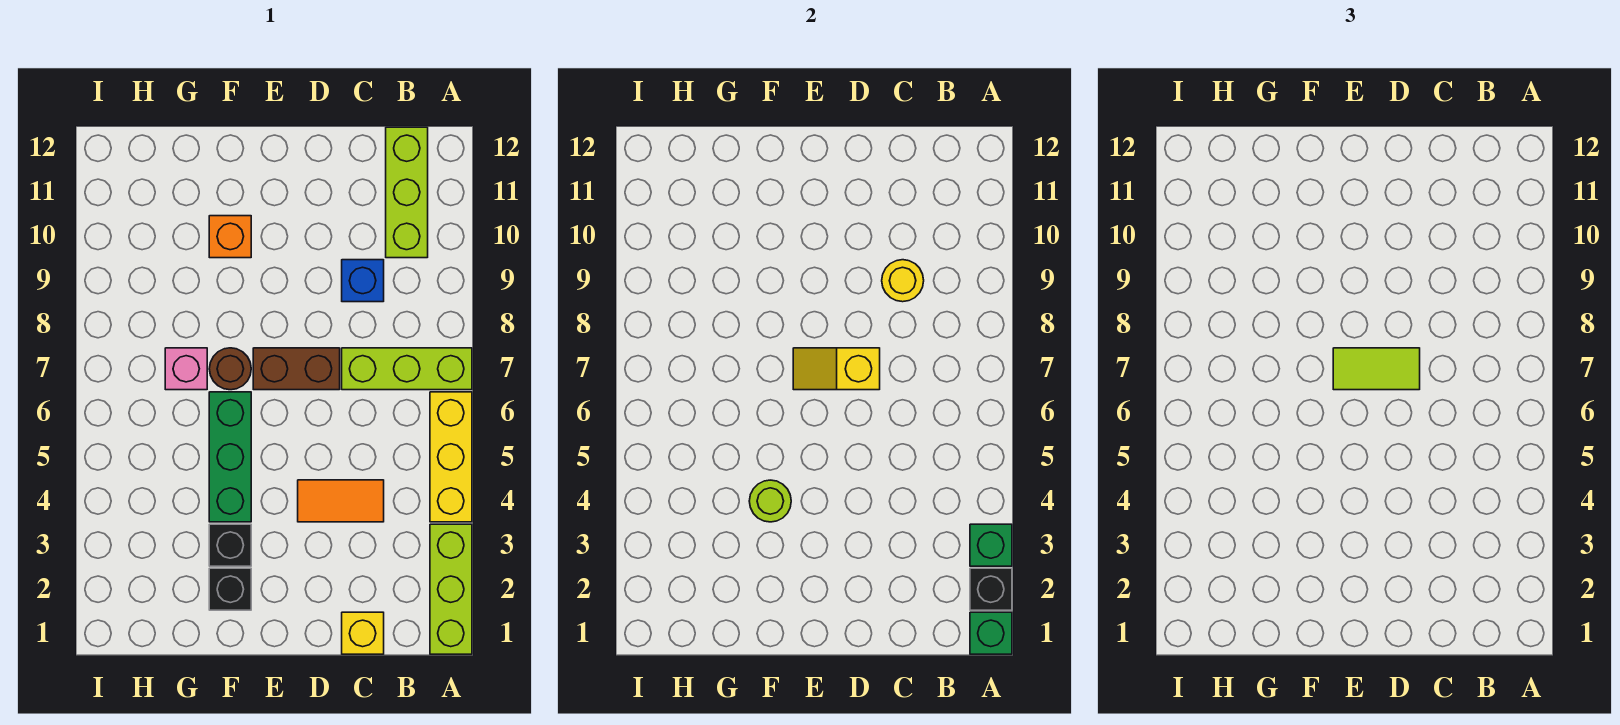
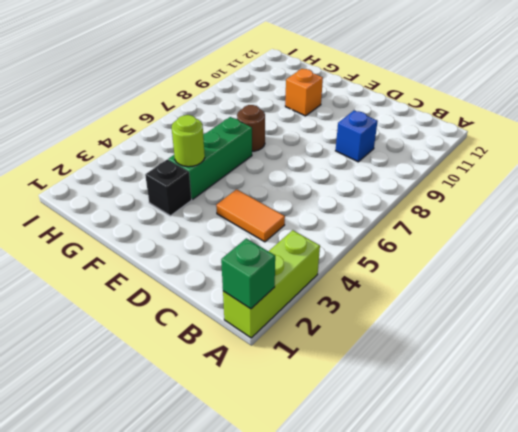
none -> yellow brick A4:A6 level 1
none -> lime brick A7:C7 level 1
none -> lime brick B10:B12 level 1

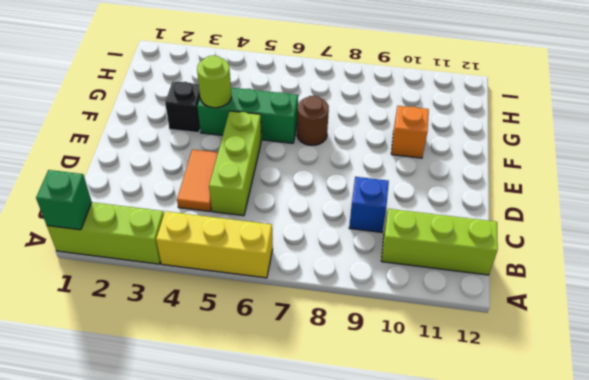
lime brick C5:E5 level 1 -> lime brick A7:C7 level 1
none -> yellow brick C1 level 1
none -> brown brick D7:E7 level 1
none -> black brick F2 level 1

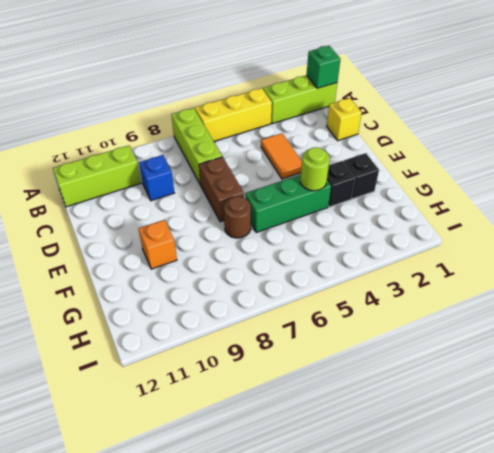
none -> pink brick G7 level 1
none -> black brick A2 level 2
none -> green brick A3 level 2

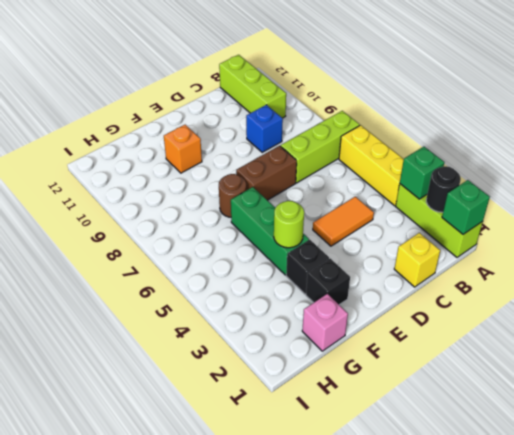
black round brick A2 level 2 -> black brick A2 level 2
pink brick G1 level 1 -> pink brick G7 level 1
none -> yellow round brick C9 level 2
none -> yellow slope D7:E7 level 2 top D
none -> lime tile D7:E7 level 3

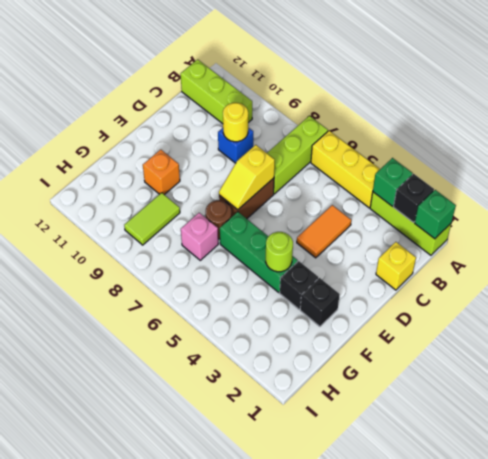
lime tile G9:H9 level 1 -> lime tile D7:E7 level 3

